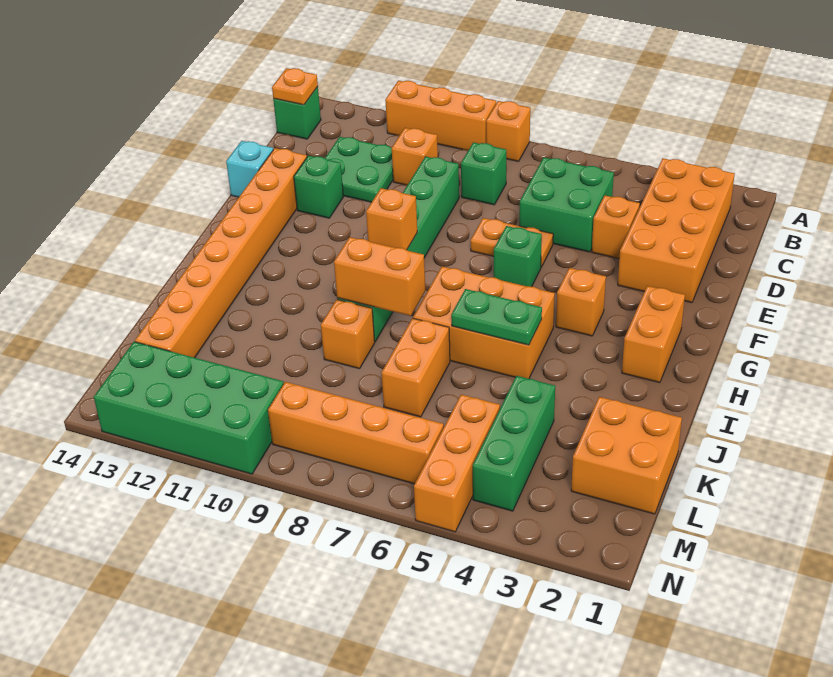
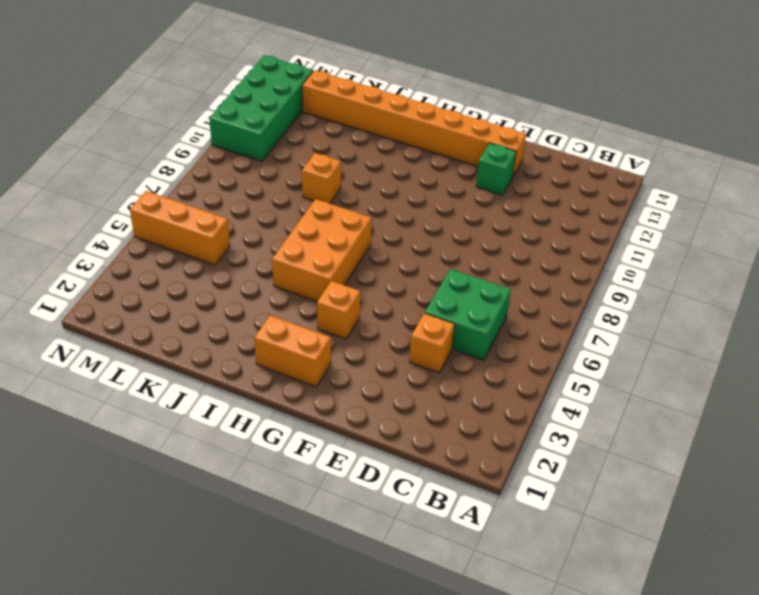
none -> orange brick A8 level 1
none -> orange brick A9:A11 level 1
none -> orange brick B2:E3 level 1

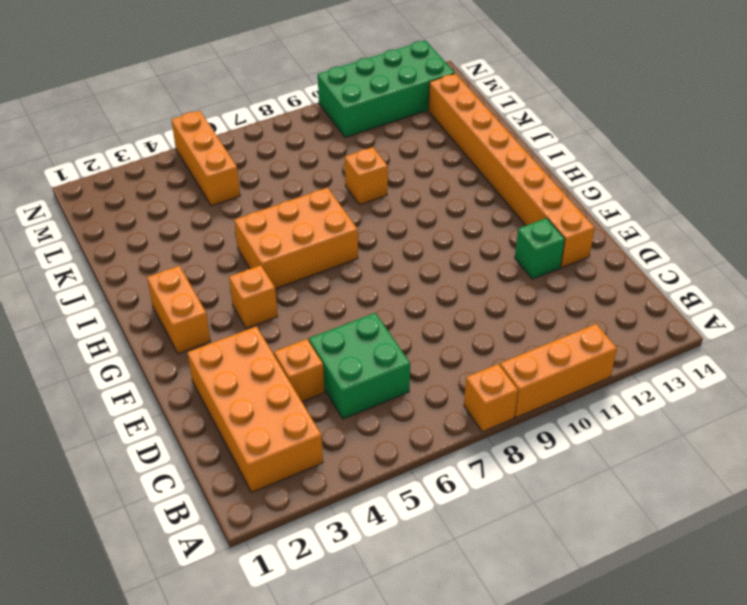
none -> green brick B14 level 1
none -> green brick C8 level 1
none -> orange brick C10 level 1

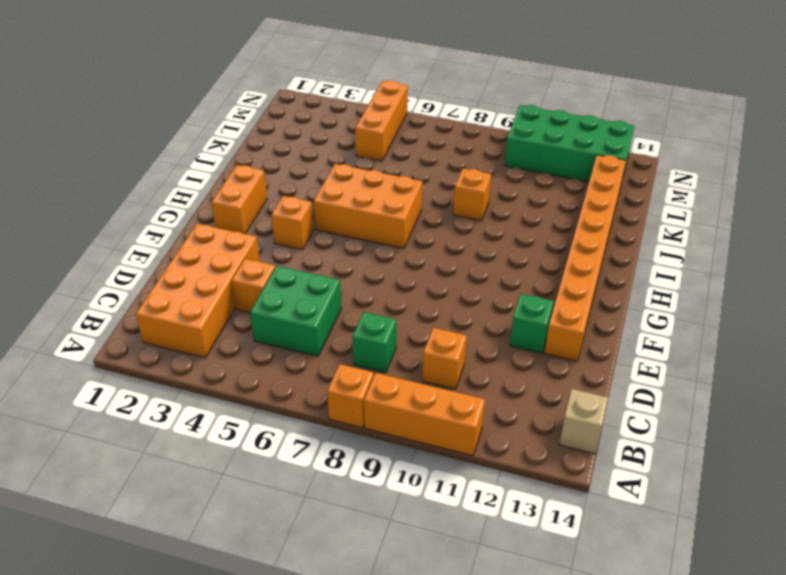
tan brick B14 level 1 -> green brick B14 level 1
none -> green plate C11:D12 level 1
none -> green brick D9:I9 level 1
none -> orange plate E6:E7 level 1

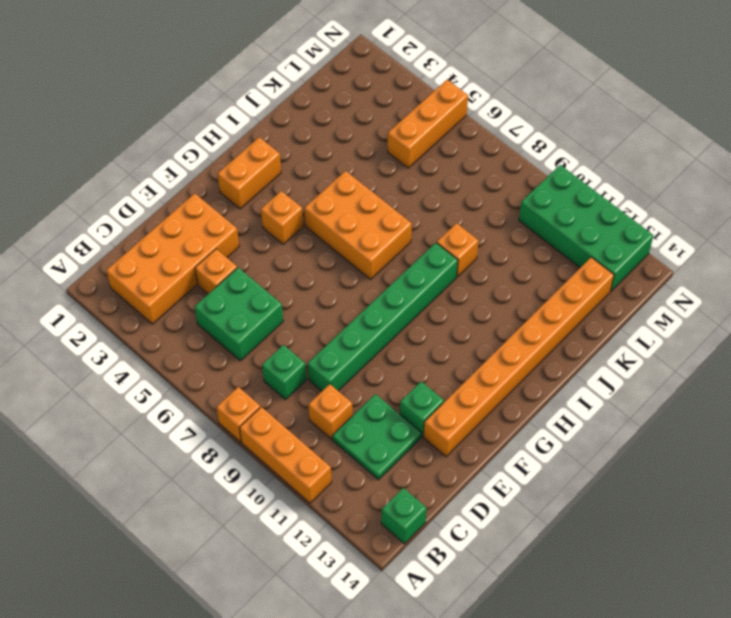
none -> orange plate E6:E7 level 1
none -> cyan brick E14 level 1
none -> green brick F6 level 1

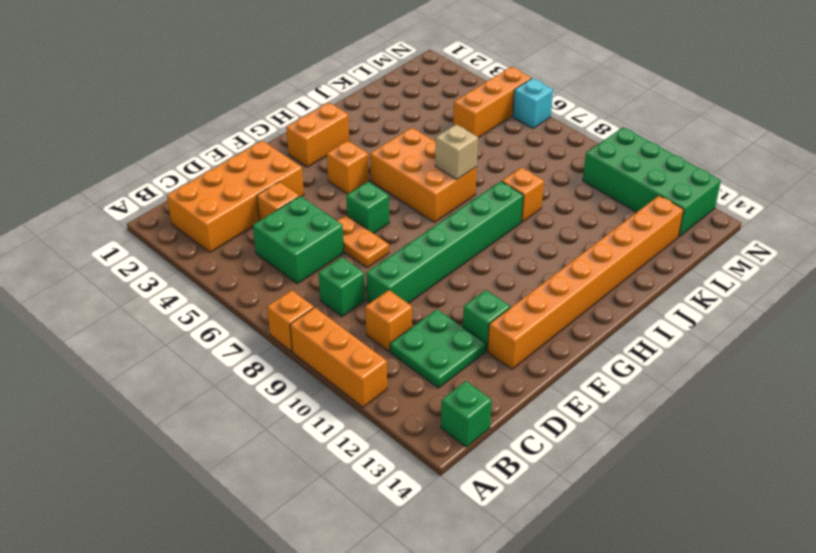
tan brick I7 level 2 -> none
cyan brick N6 level 1 -> cyan brick E14 level 1
none -> orange brick J7:K7 level 1
none -> orange brick K1:L2 level 1
none -> green brick K4:M4 level 1

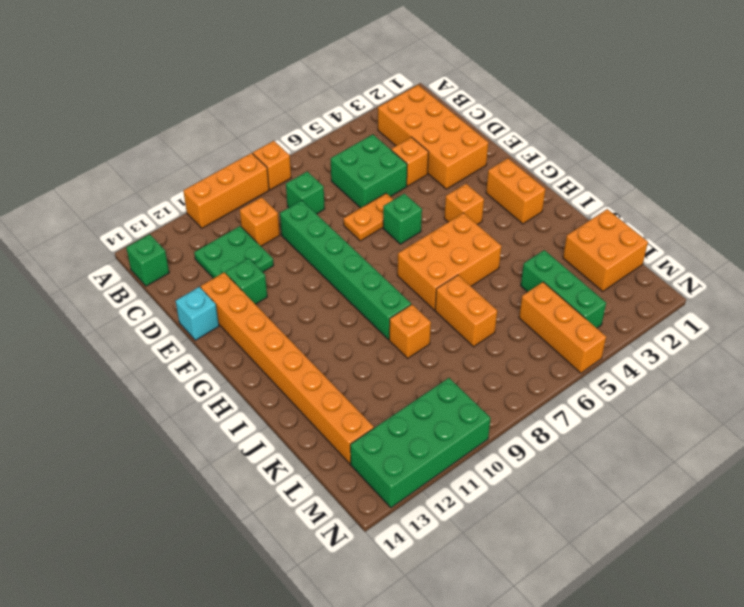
none -> orange brick M6:M9 level 1
none -> orange plate B14 level 2
none -> orange brick G9 level 2

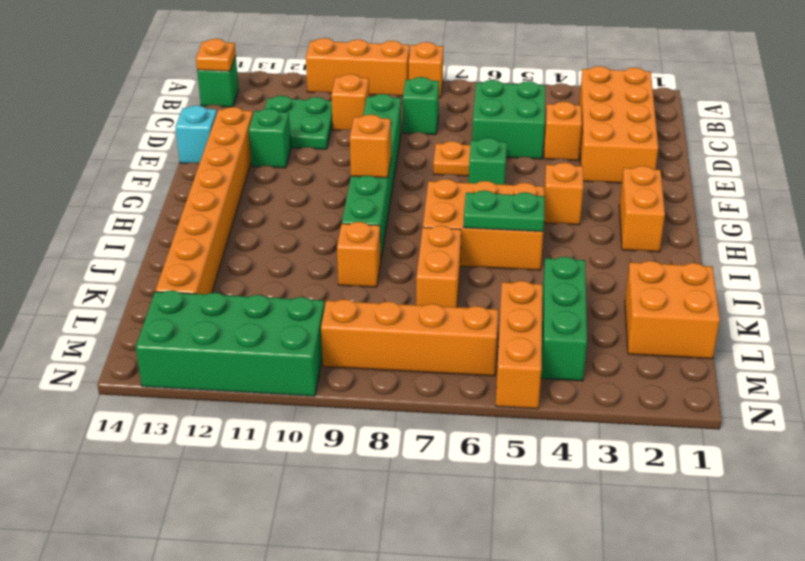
none -> orange brick I8:I9 level 2

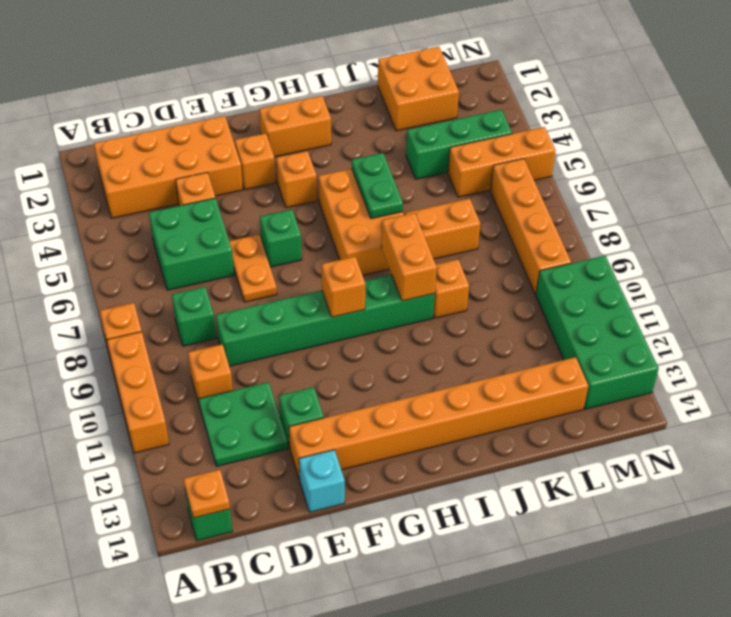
orange brick F3 level 1 -> none

